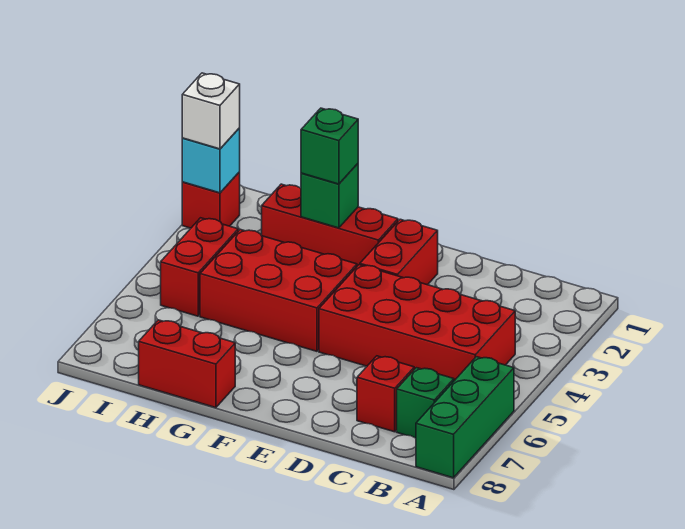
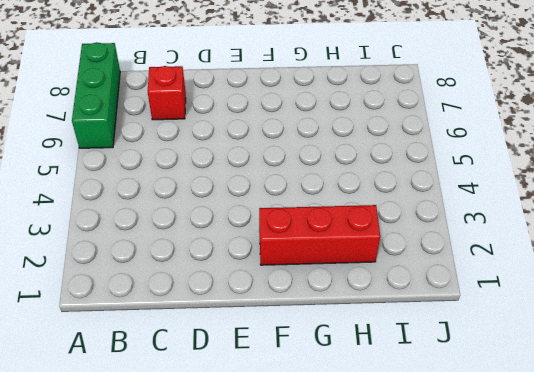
none -> red brick B4:E5 level 1
none -> green brick B7 level 1
none -> red brick E2:E3 level 1

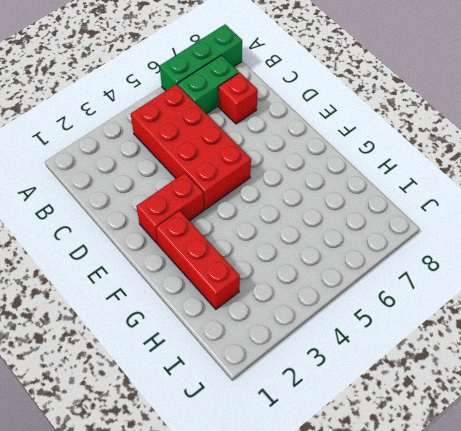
green brick B6:B7 level 1 -> green brick B7 level 1
none -> red brick F4:H5 level 1
none -> red brick G8:H8 level 1
none -> red brick I4:I5 level 1

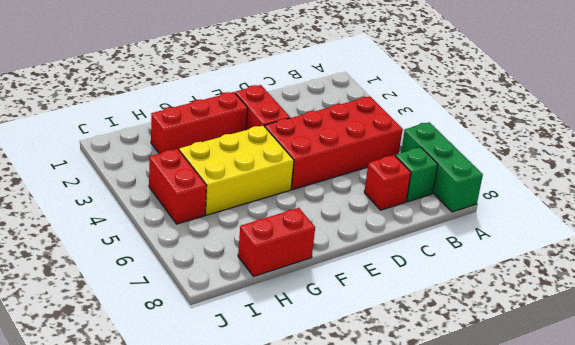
yellow brick F4:H5 level 1 -> red brick F4:H5 level 1
none -> red brick J2 level 1
none -> green brick G2 level 2
none -> cyan brick J2 level 2

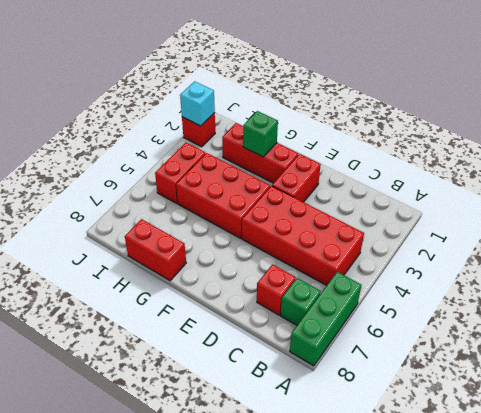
none -> green brick G2 level 3
none -> white brick J2 level 3

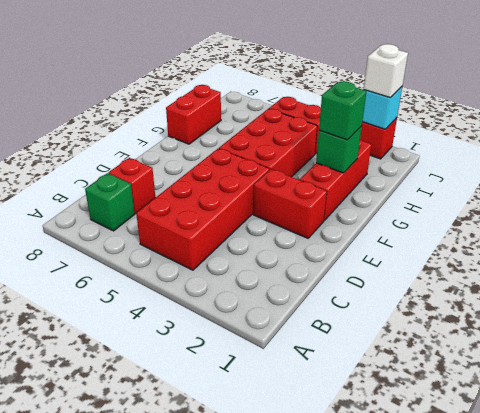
none -> green brick A6:A8 level 1

